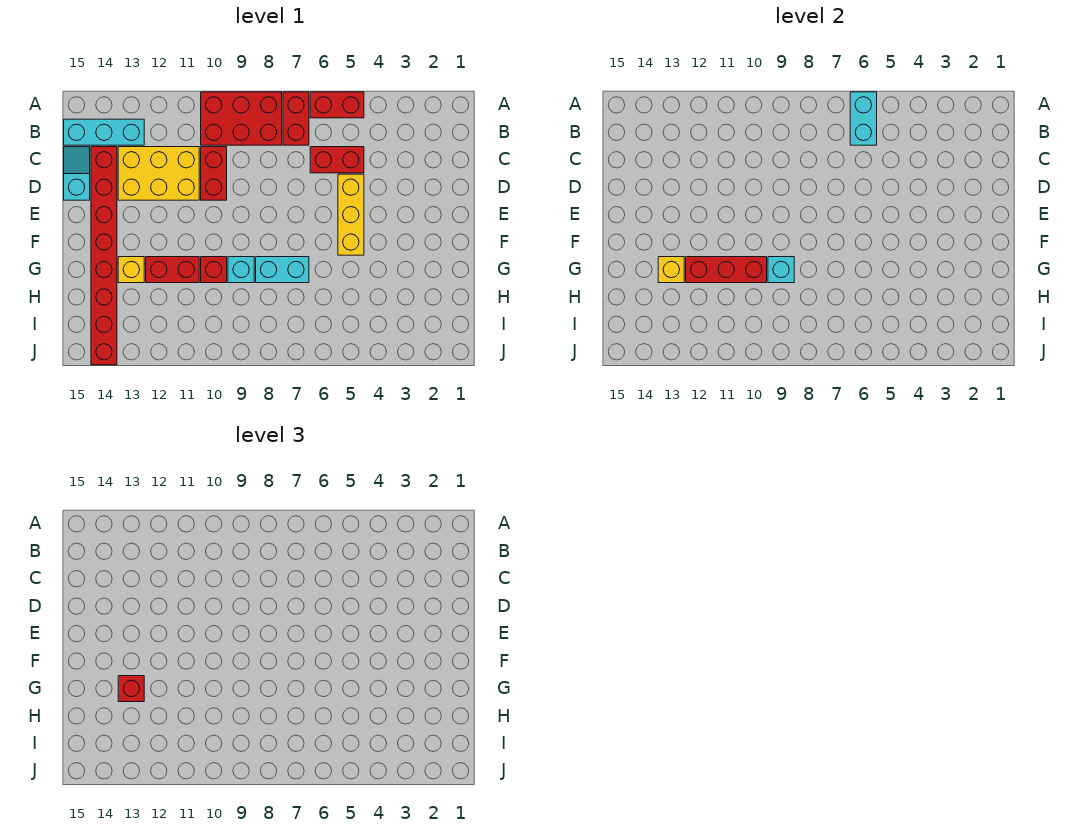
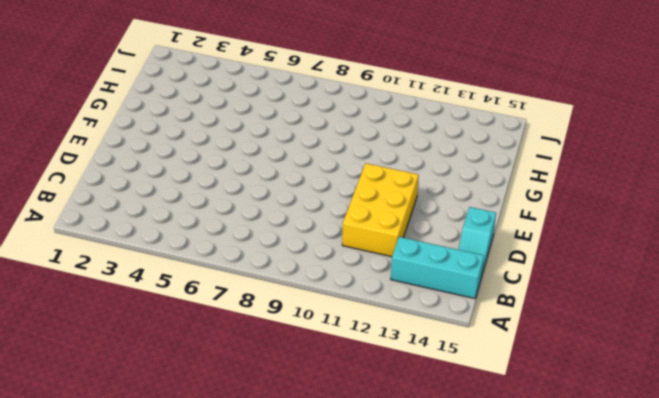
yellow brick C11:E12 level 1 -> yellow brick C11:D13 level 1
none -> red brick A5:A6 level 1
none -> red brick A7:B7 level 1
none -> red brick A8:B10 level 1

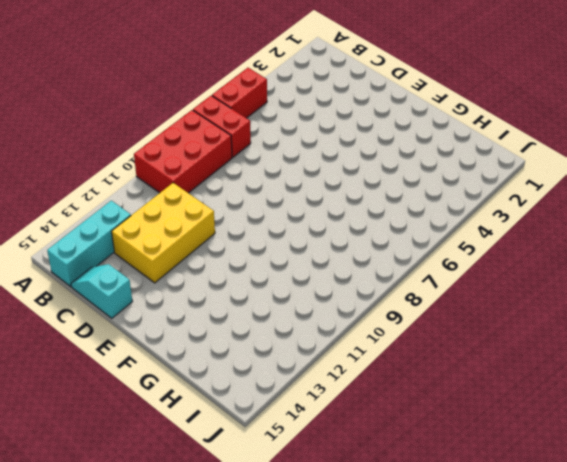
none -> red brick C5:C6 level 1
none -> red brick C10:D10 level 1
none -> red brick C14:J14 level 1

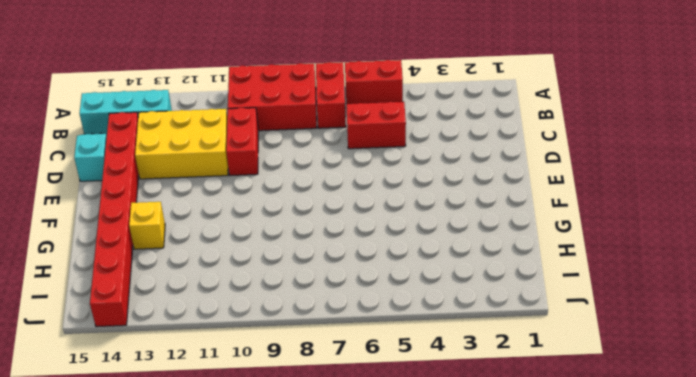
none -> yellow brick D5:F5 level 1
none -> cyan brick G7:G8 level 1
none -> cyan brick G9 level 1

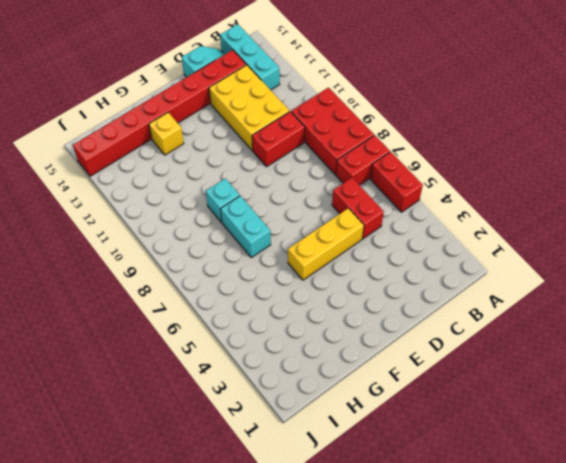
none -> red brick G10 level 1
none -> red brick G11:G12 level 1
none -> cyan brick A6:B6 level 2

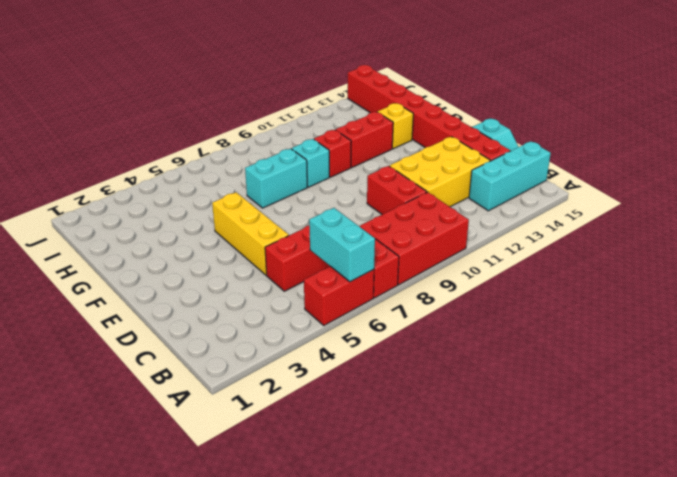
none -> cyan brick G9 level 2
none -> red brick G10:G12 level 2
none -> yellow brick G13 level 2

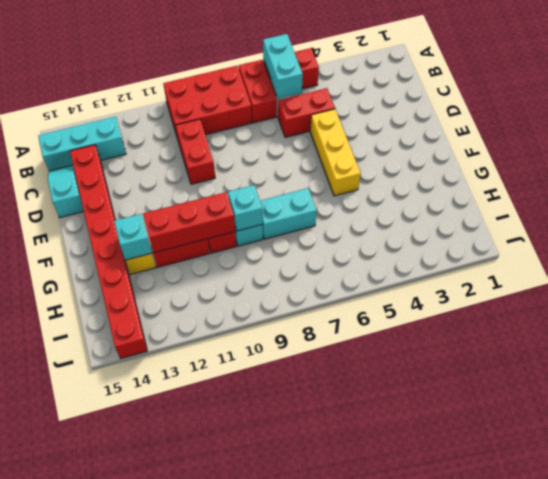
cyan brick G13 level 2 -> yellow brick G13 level 2
none -> yellow brick C11:D13 level 1
none -> red brick G13 level 3

